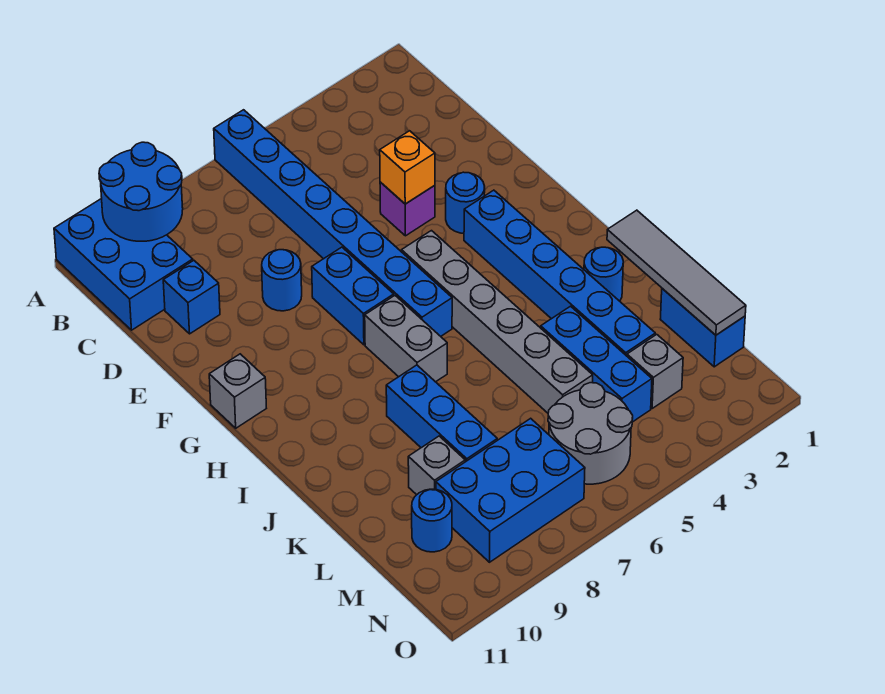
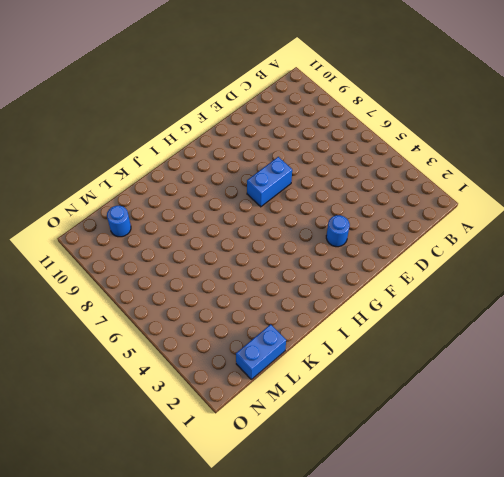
none -> blue brick A6:H6 level 1
none -> blue brick A10:C11 level 1
none -> blue brick D10 level 1

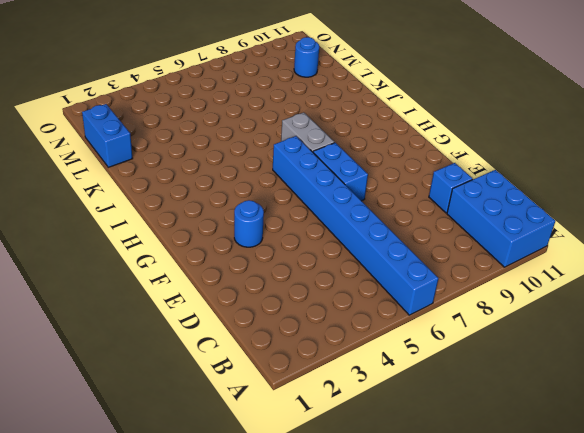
none -> purple brick E4 level 1
none -> blue round brick E8 level 1
none -> blue brick G3:L3 level 1

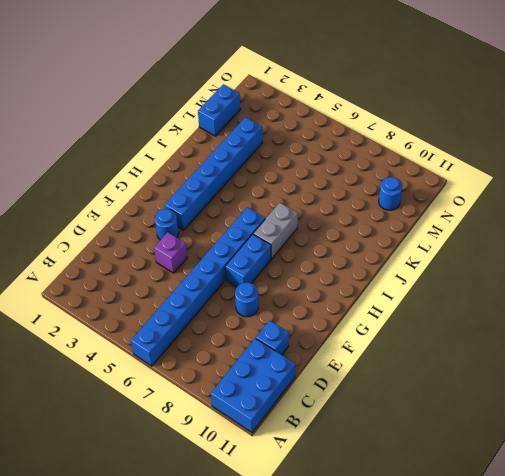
none -> grey brick G5:L5 level 1
none -> grey brick G11 level 1
none -> blue round brick J2 level 1

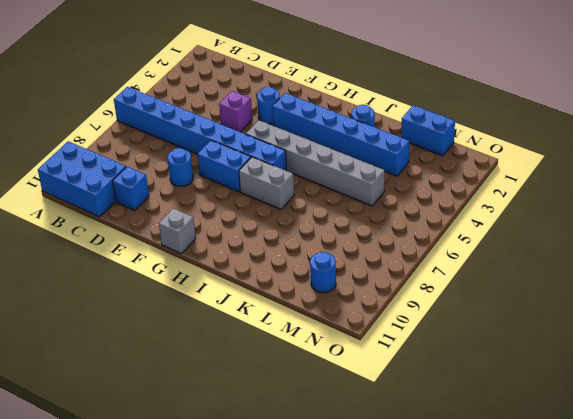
none -> blue brick J8:L8 level 1
none -> blue brick K4:M4 level 1
none -> grey brick L9 level 1

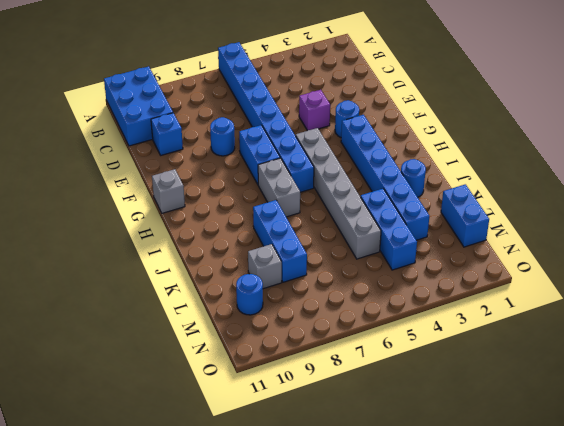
none -> grey brick M3 level 1
none -> grey round brick M5:N6 level 1
none -> blue brick M7:N9 level 1

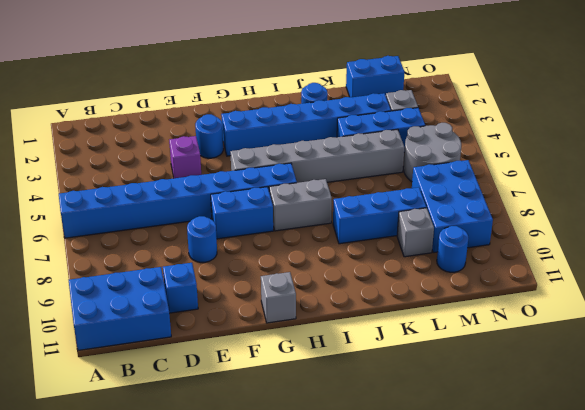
none -> blue round brick A9:B10 level 2
none -> orange brick E4 level 2
none -> grey tile J1:M1 level 2

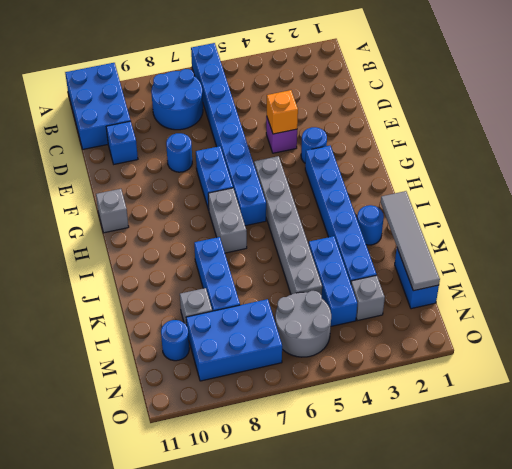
blue round brick B7:C8 level 1 -> blue round brick A9:B10 level 2

